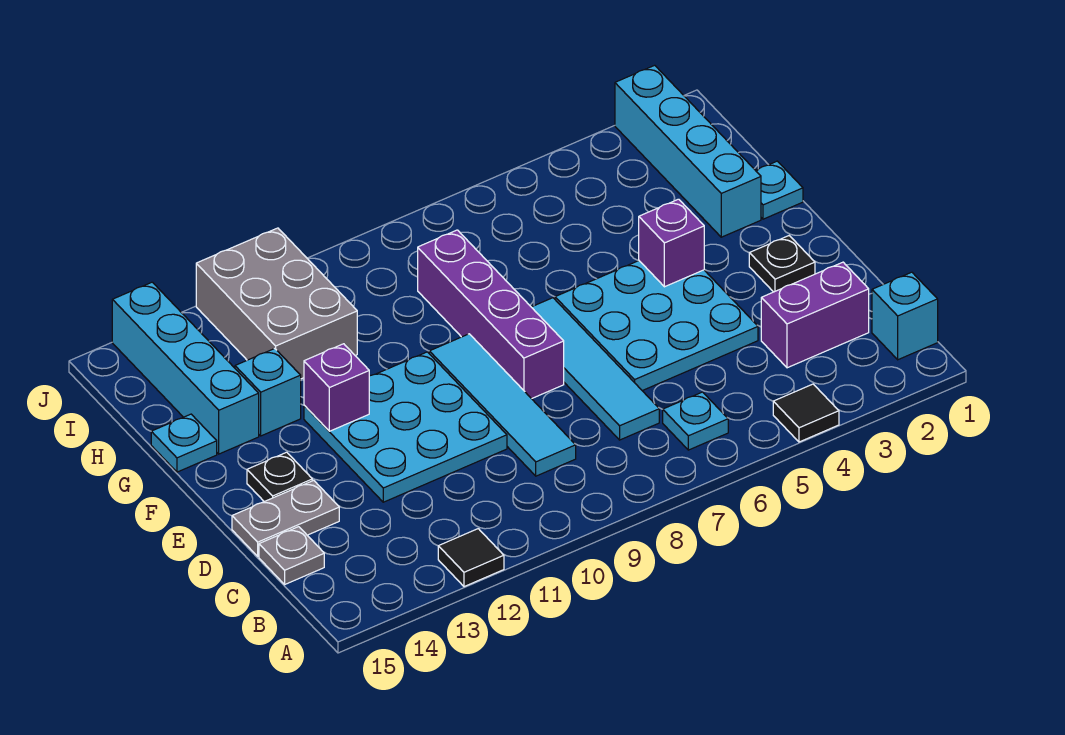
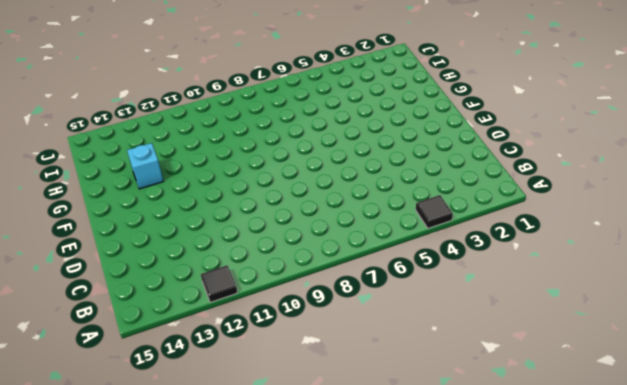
none -> cyan brick B1 level 1
none -> cyan plate B6 level 1
none -> purple brick C2:C3 level 1

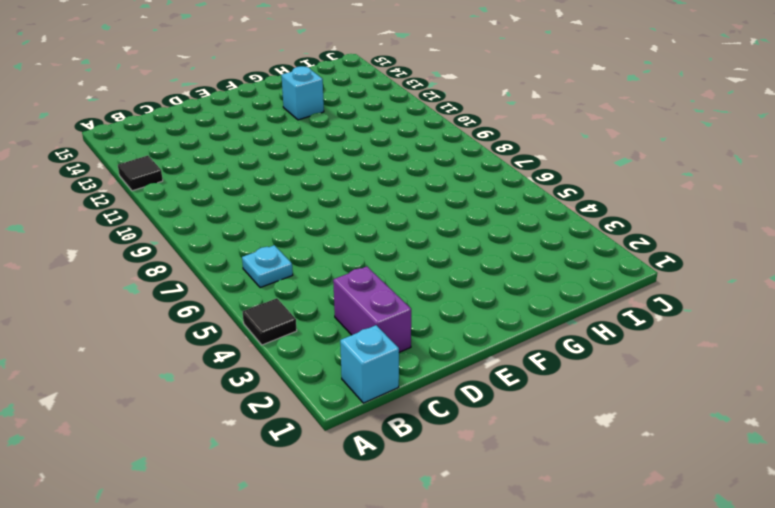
none -> cyan tile C7:F7 level 1
none -> cyan tile C9:F9 level 1
none -> grey plate C15 level 1

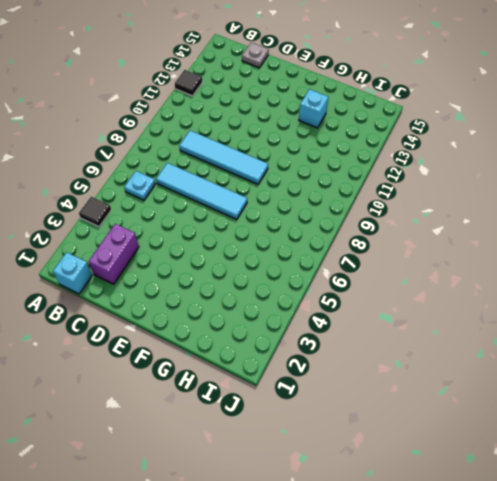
none -> cyan plate D4:F6 level 1
none -> cyan plate D10:F12 level 1
none -> grey plate D14:D15 level 1

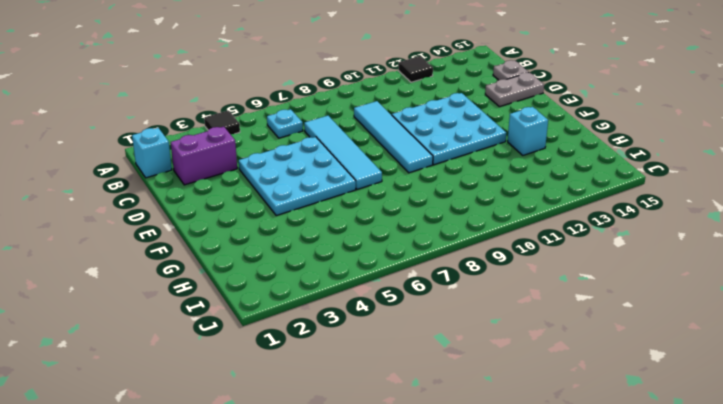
none -> black plate E2 level 1
none -> purple brick E8:H8 level 1
none -> black plate E14 level 1

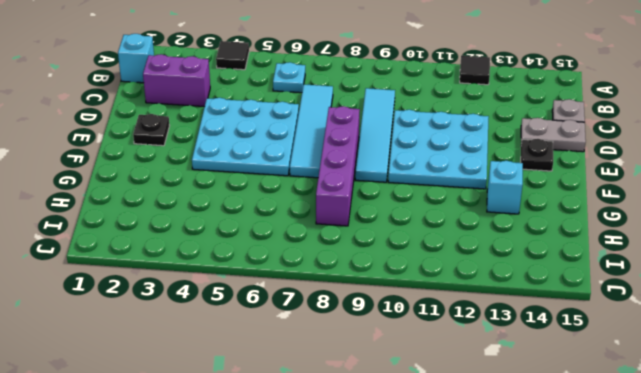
none -> cyan plate G1 level 1
none -> cyan brick G2:J2 level 1
none -> cyan brick G14:J14 level 1

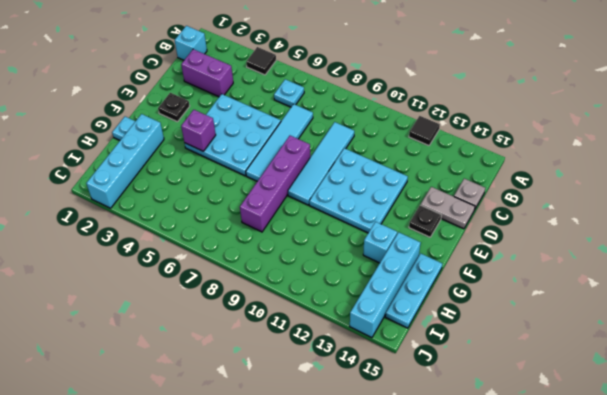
cyan plate G15:I15 level 1 -> cyan plate G15 level 1
none -> grey brick H11:J12 level 1
none -> purple brick F12 level 2

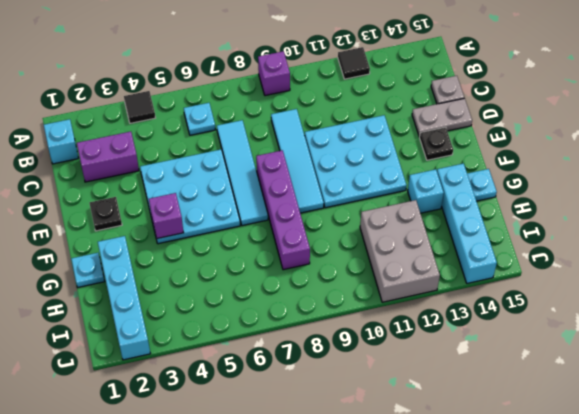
purple brick A9 level 1 -> purple brick F12 level 2

